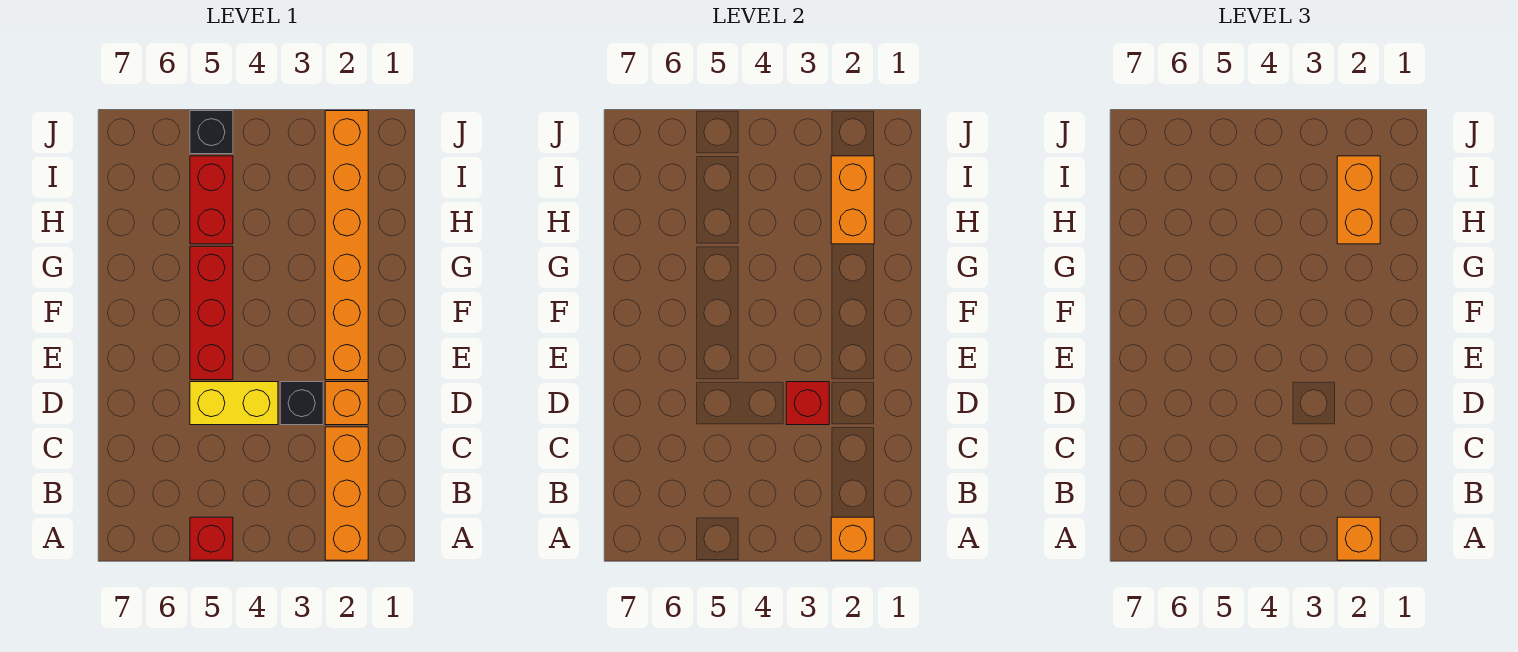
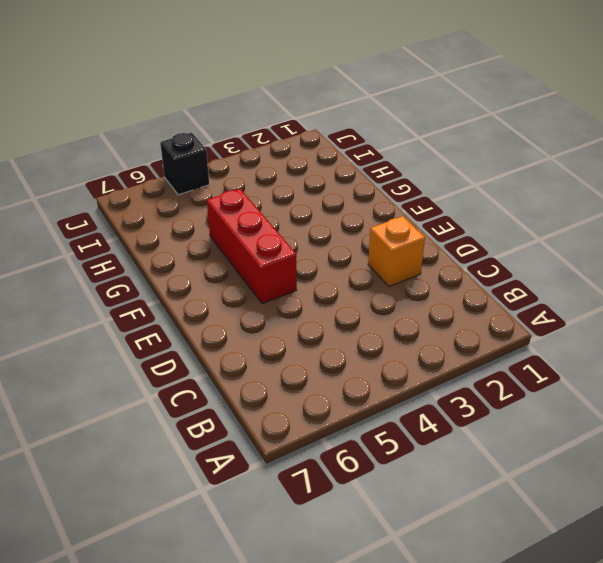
none -> orange brick A2:C2 level 1
none -> red brick A5 level 1
none -> black brick D3 level 1

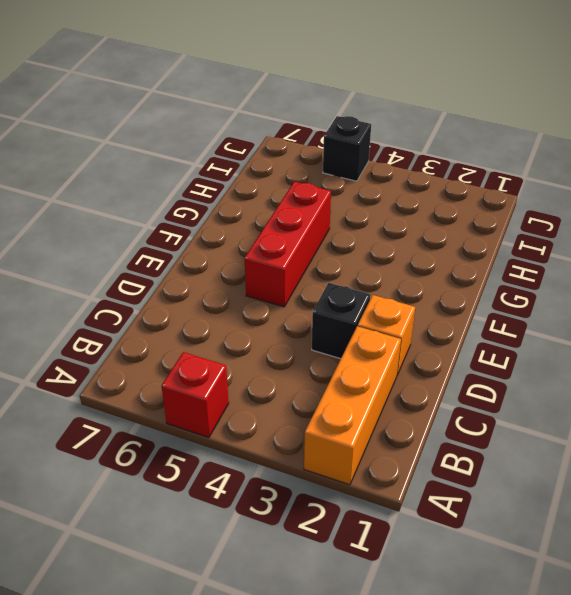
none -> yellow brick D4:D5 level 1
none -> orange brick E2:J2 level 1
none -> red brick H5:I5 level 1

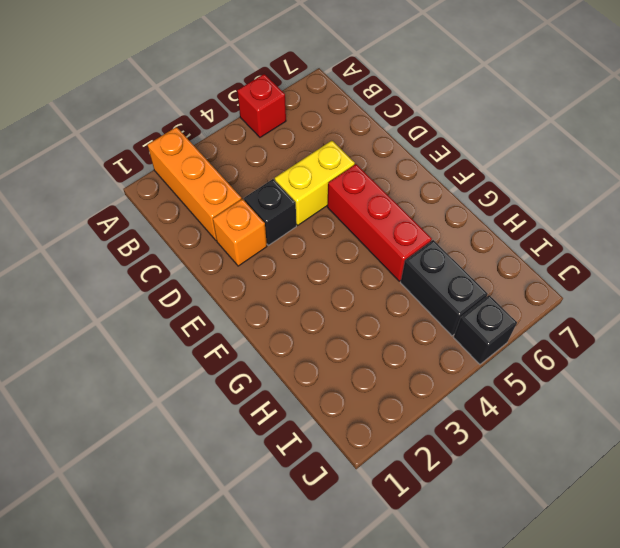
black brick H5:I5 level 1 -> red brick H5:I5 level 1
none -> orange brick E2:J2 level 1
none -> orange brick A2 level 2
none -> red brick D3 level 2

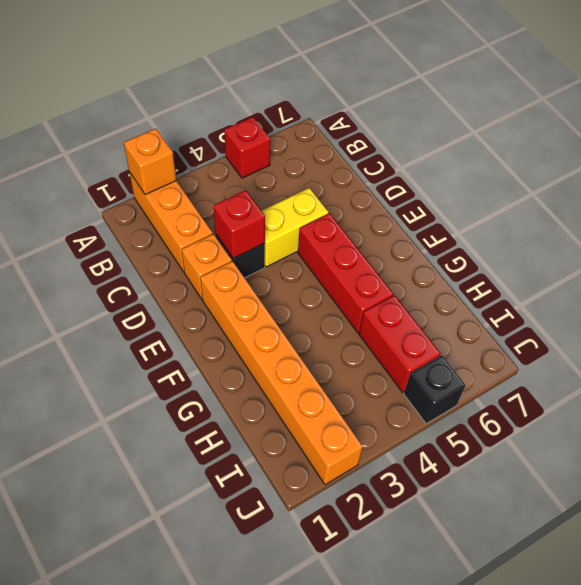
none -> orange brick H2:I2 level 2
none -> orange brick A2 level 3
none -> orange brick H2:I2 level 3

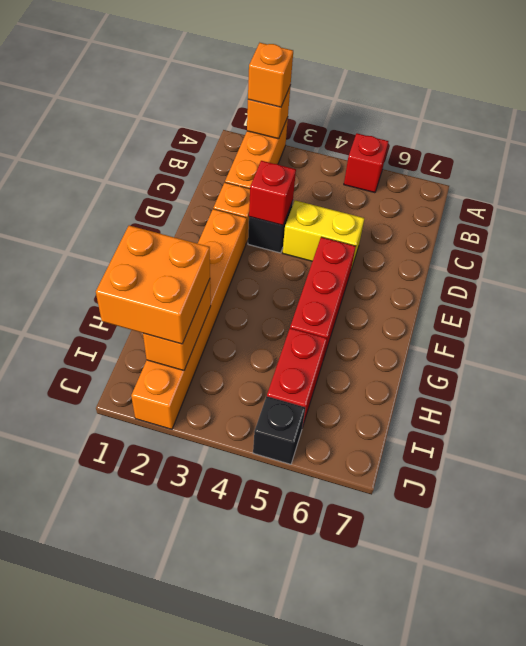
orange brick H1:I2 level 3 -> orange brick H2:I2 level 3

